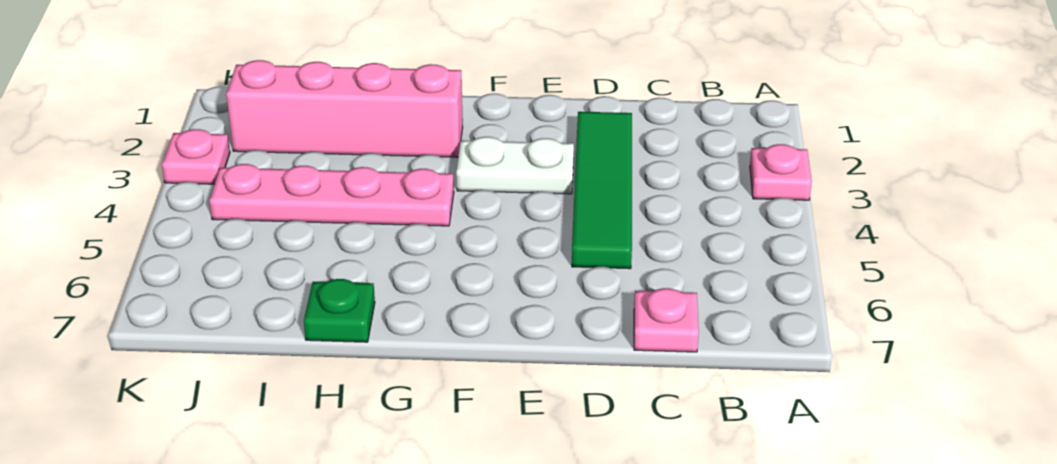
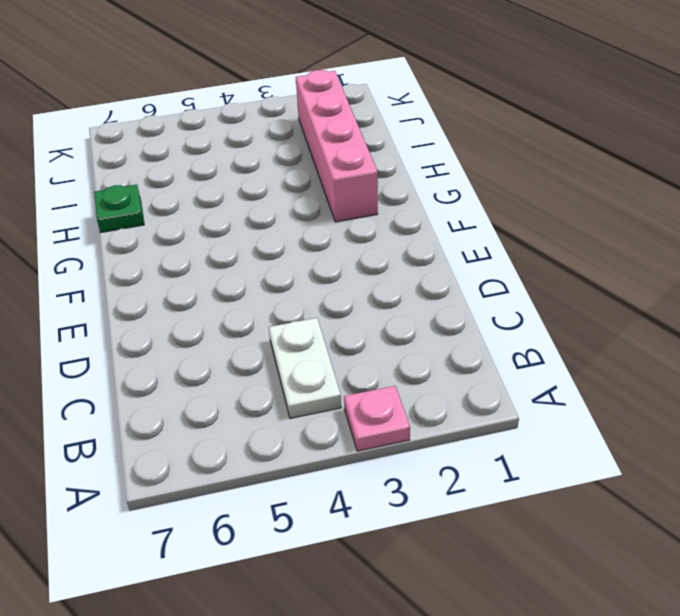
white plate B4:C4 level 1 -> white plate E3:F3 level 1
none -> pink plate C7 level 1
none -> green tile D2:D5 level 1

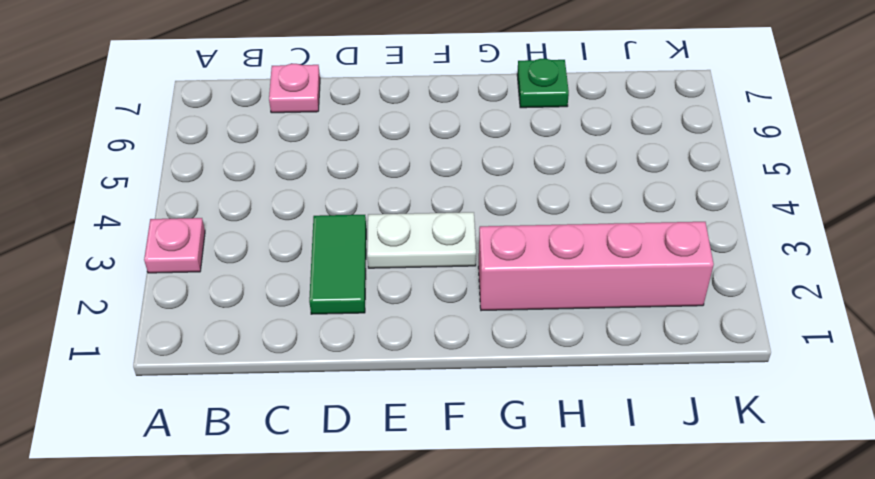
green tile D2:D3 level 1 -> green tile D2:D5 level 1
none -> pink plate G4:J4 level 1
none -> pink plate K3 level 1

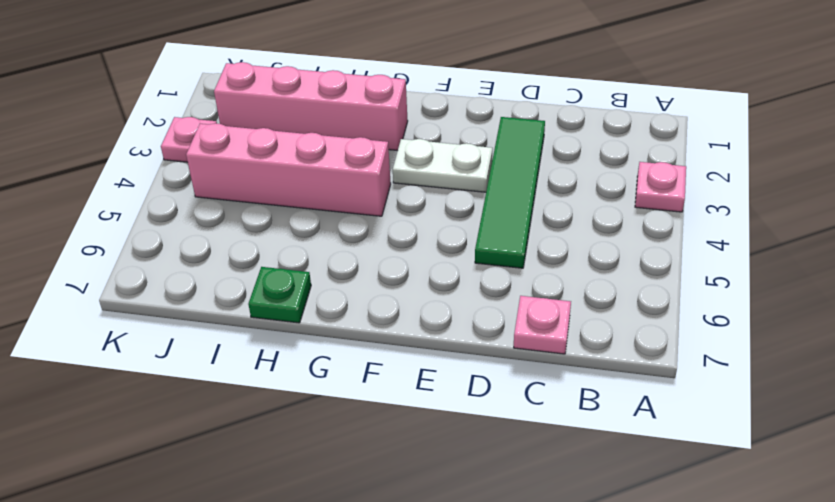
pink brick G4:J4 level 1 -> pink plate G4:J4 level 1

